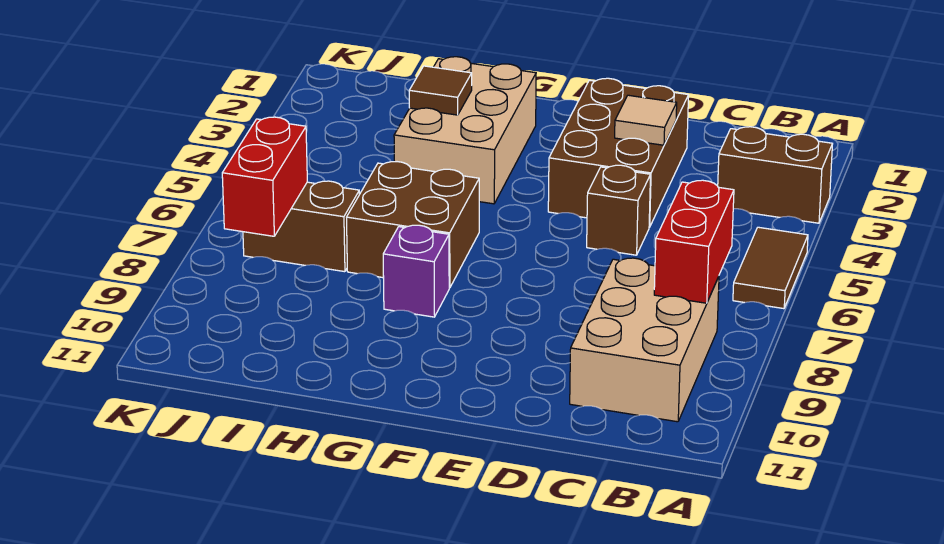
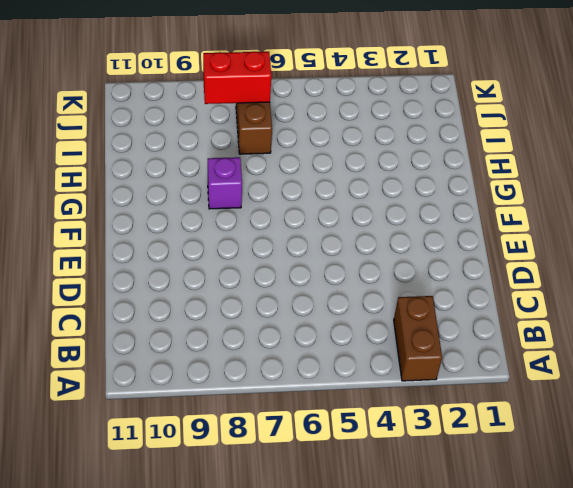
none -> brown tile A5:A6 level 1
none -> tan brick B8:C10 level 1
none -> brown brick D2:E4 level 1

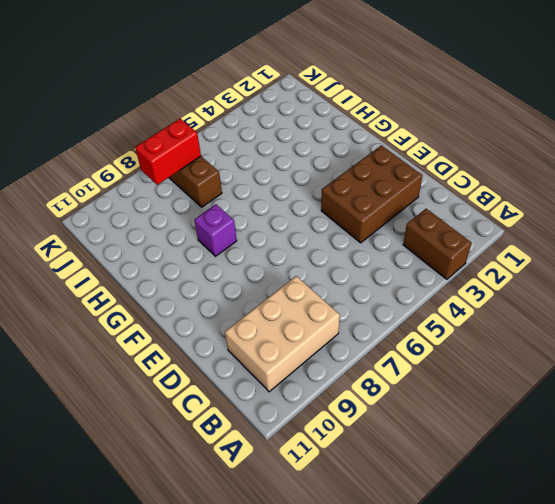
none -> brown tile A5:A6 level 1
none -> brown brick D5 level 1
none -> tan brick G2:H4 level 1

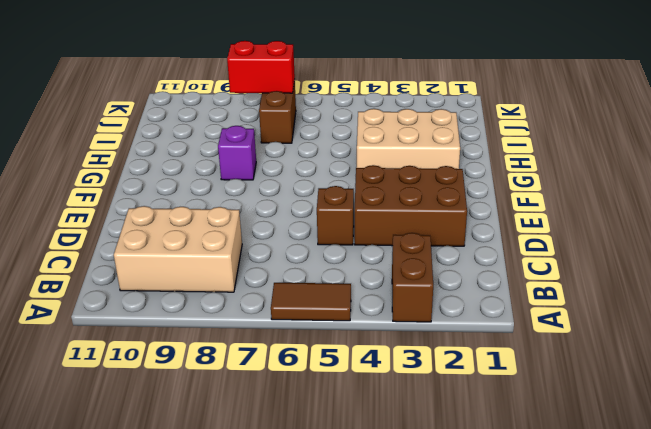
none -> brown brick G6:H7 level 1
none -> red brick B7:B8 level 2
none -> tan tile D3 level 2

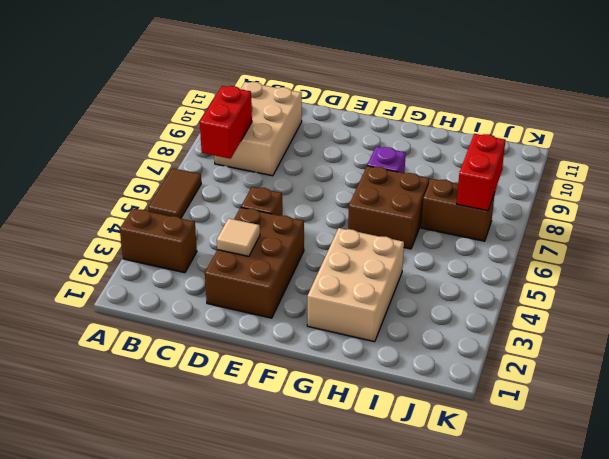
none -> brown tile H3 level 2

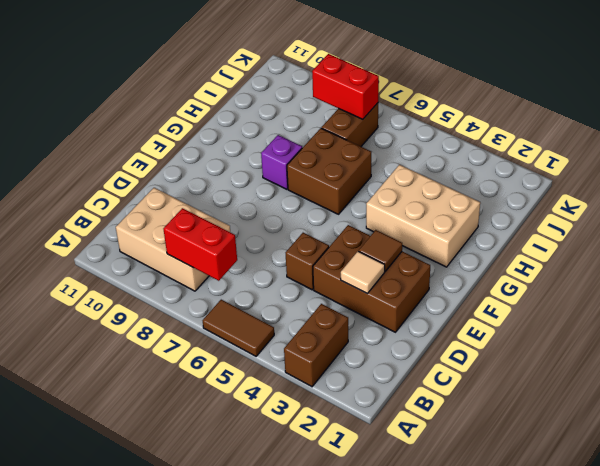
brown tile E3 level 2 -> brown tile H3 level 2

